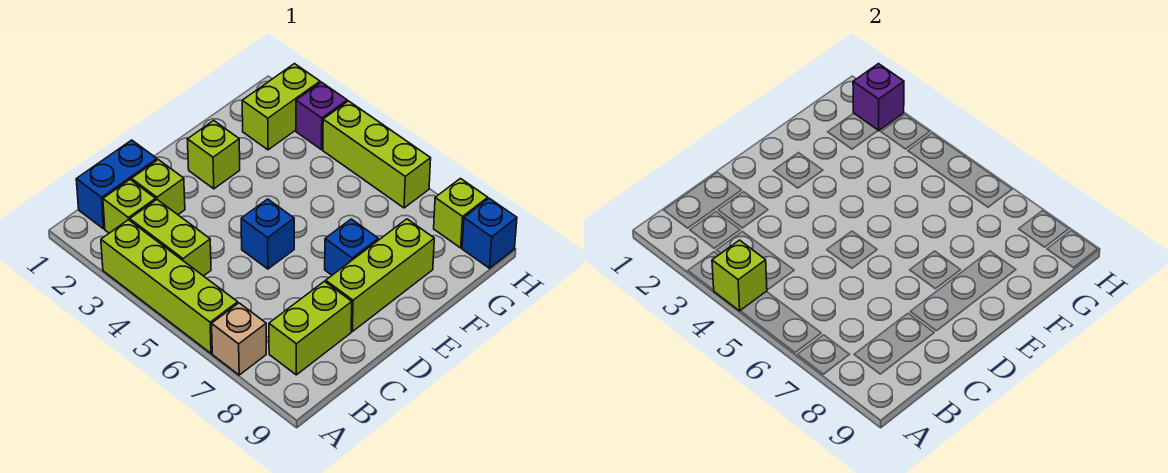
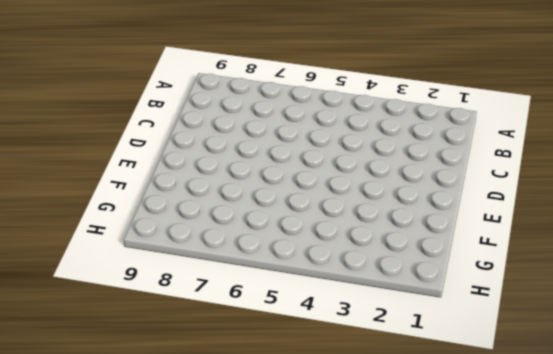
none -> lime brick A3:A6 level 1
none -> tan brick A7 level 1
none -> blue brick B1:C1 level 1

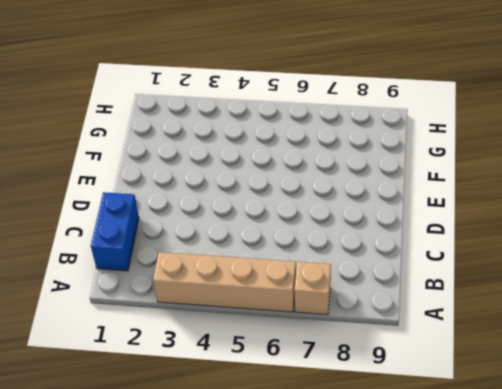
tan brick A3:A6 level 1 -> lime brick A3:A6 level 1
none -> lime brick B2 level 1
none -> lime brick B3:B4 level 1
none -> lime brick B8:C8 level 1

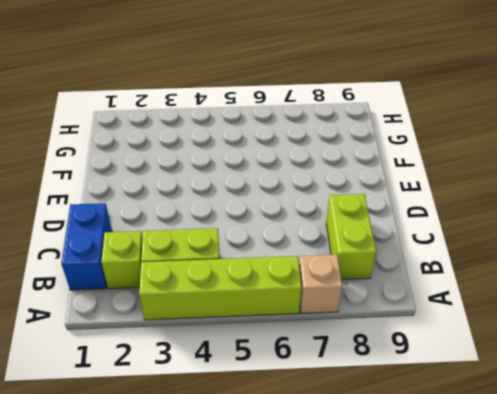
none -> lime brick C2 level 1
none -> blue brick D5 level 1
none -> lime brick D8:F8 level 1

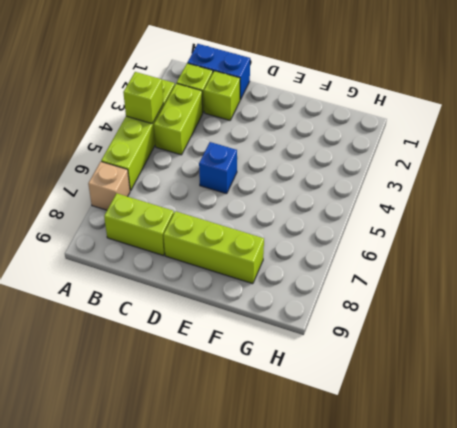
none -> lime brick E2 level 1
none -> blue brick E7 level 1
none -> lime brick G2:H2 level 1

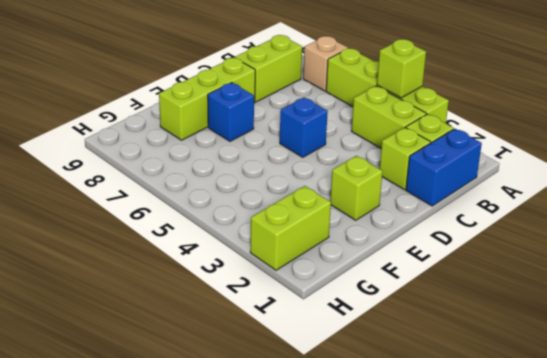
none -> purple brick H3 level 1
none -> lime brick H4:H6 level 1
none -> lime brick H8 level 1

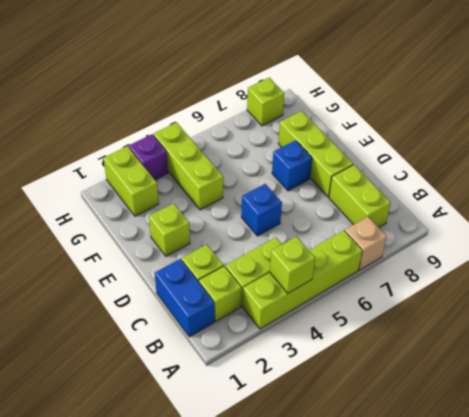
lime brick F4:H4 level 1 -> lime brick H4:H6 level 1
none -> blue brick H9 level 1
none -> purple brick H2 level 2

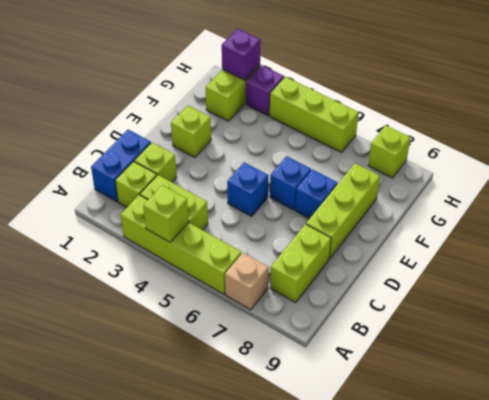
blue brick E6 level 1 -> blue brick H9 level 1

